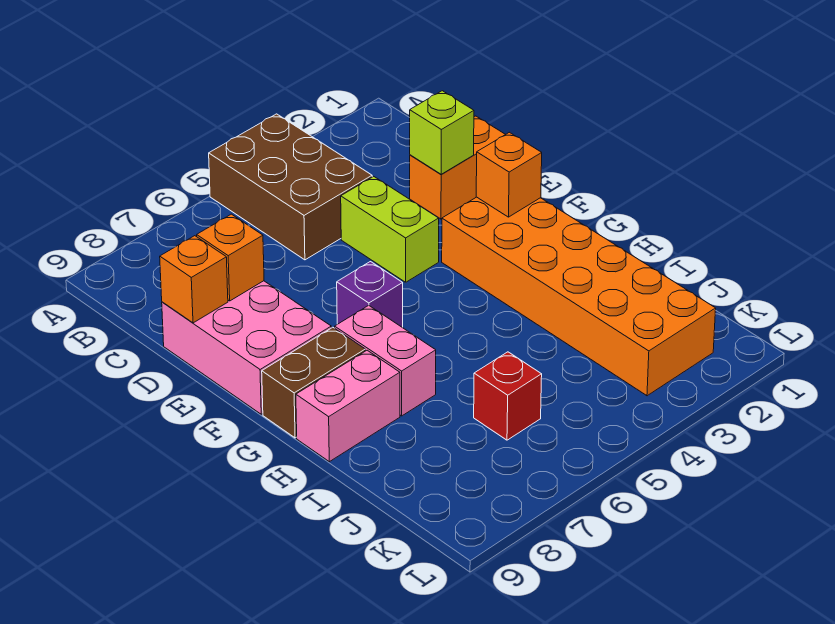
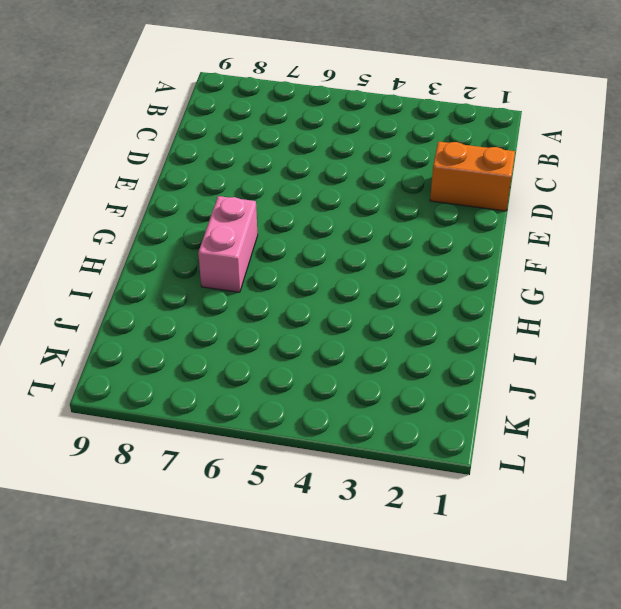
none -> brown brick A4:C5 level 1
none -> lime brick D4:E4 level 1
none -> pink brick D8:F9 level 1

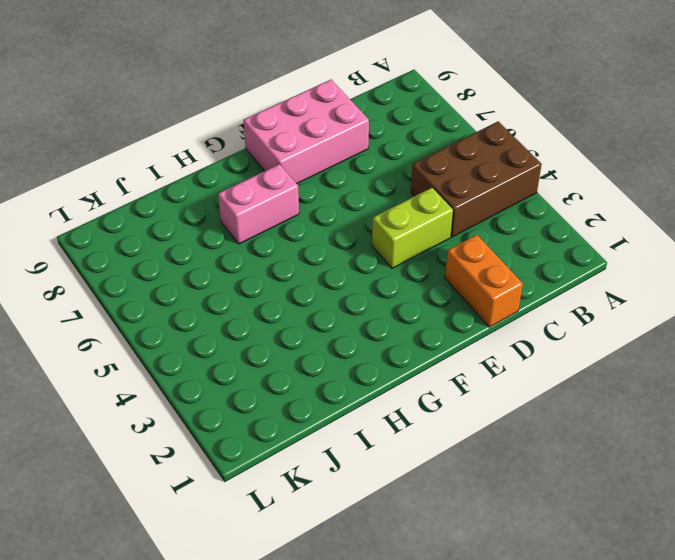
none -> orange brick F2:K3 level 1
none -> purple brick F6 level 1
none -> brown brick G8:G9 level 1

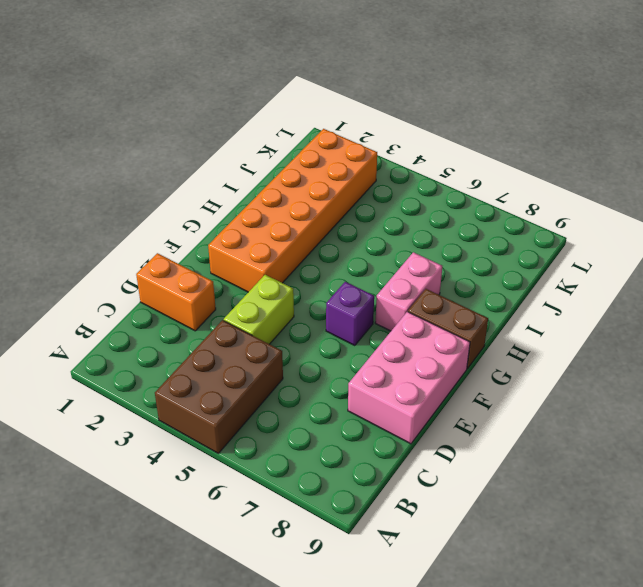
none -> pink brick H8:H9 level 1
none -> red brick J6 level 1
none -> lime brick D2 level 2

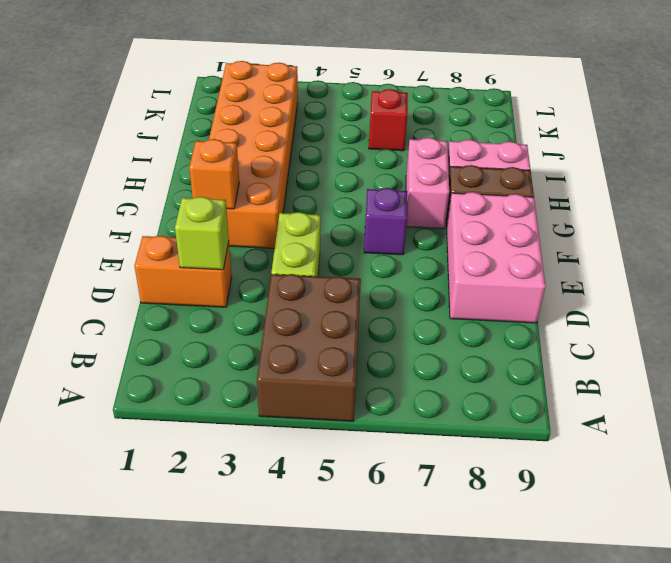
none -> orange brick D8 level 2
none -> orange brick D9 level 2

